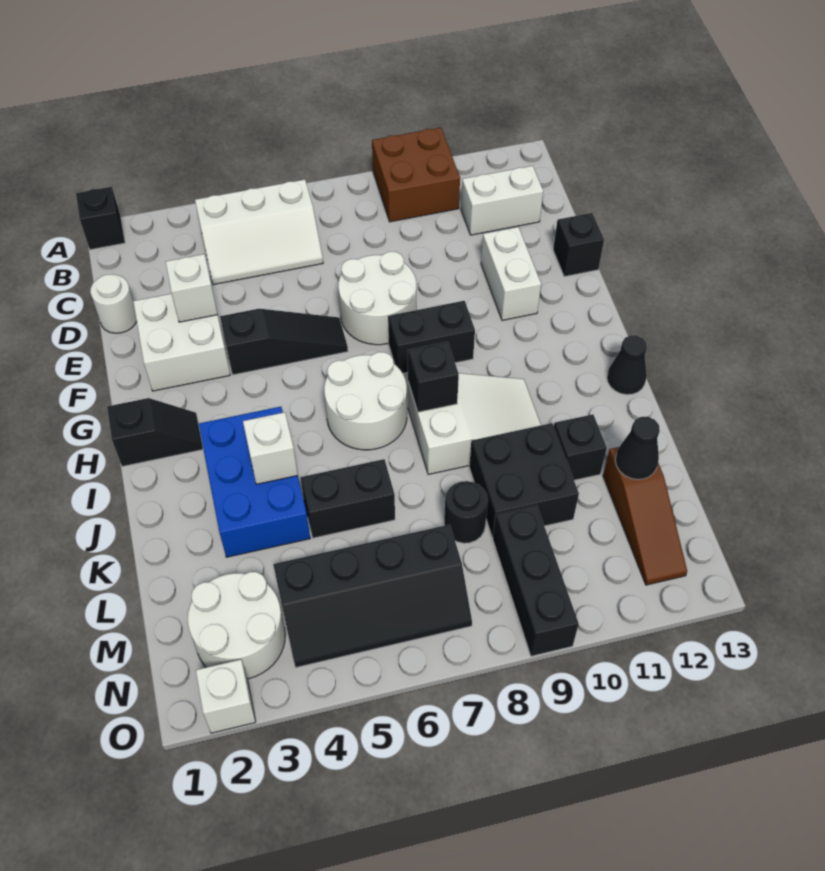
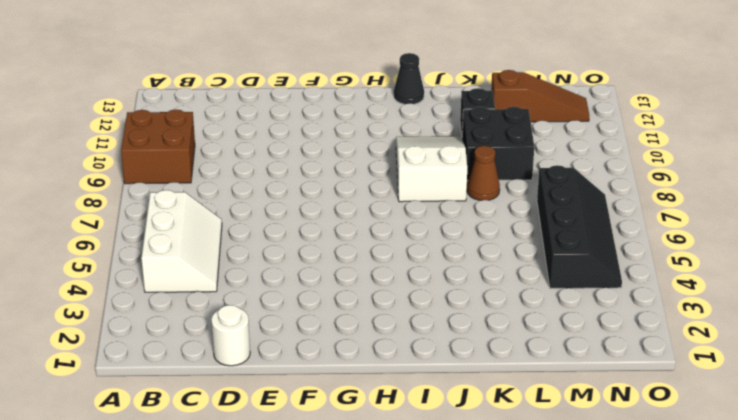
brown cone K8 level 1 -> none
none -> black brick A1 level 1
none -> white brick C11:C12 level 1
none -> white brick E2:F3 level 1

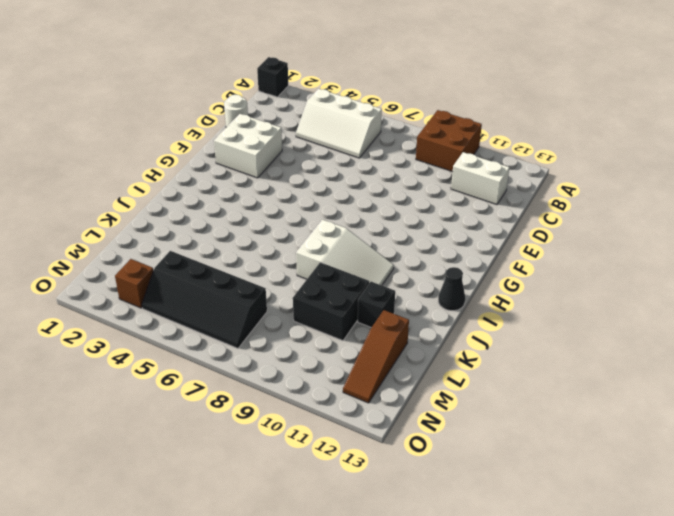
brown brick N3 level 1 -> white round brick M2:N3 level 1
none -> white round brick E7:F8 level 1
none -> white brick E11:F11 level 1
none -> black brick E13 level 1

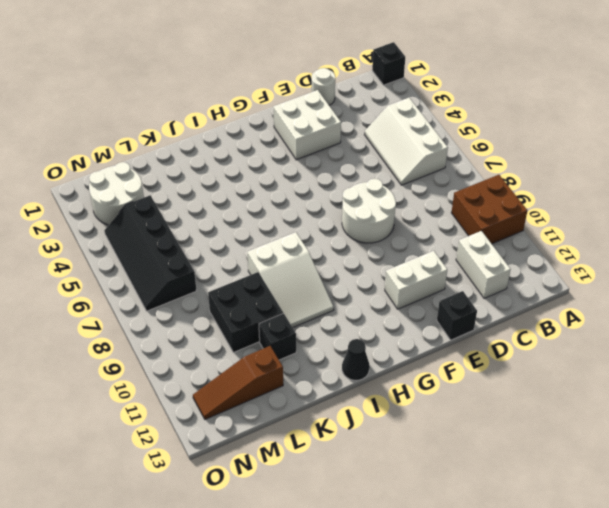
none -> black slope F4:F6 level 1 top 4
none -> black brick G8:G9 level 1
none -> black slope H1:H2 level 1 top 1

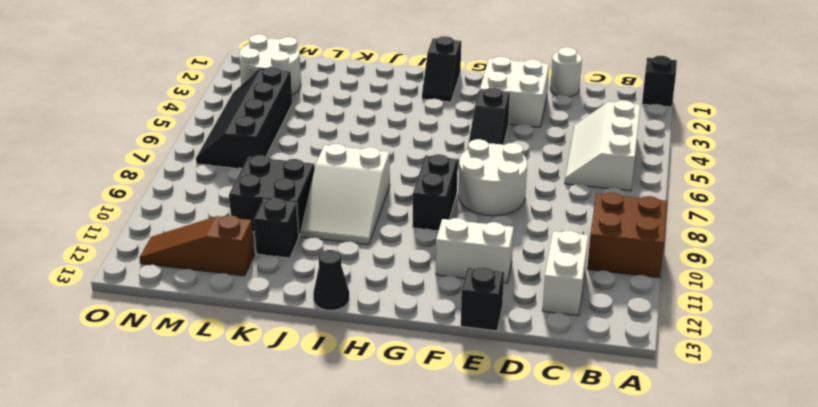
none -> white round brick H6:I7 level 1
none -> blue brick I3:K4 level 1
none -> black brick K5:K6 level 1

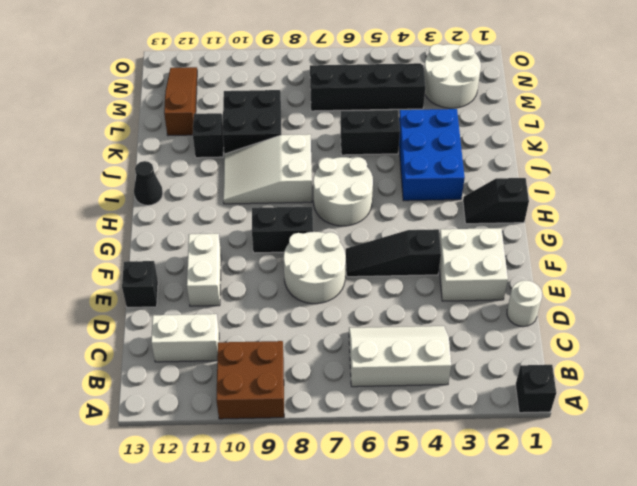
none -> black round brick L8 level 1
none -> black brick M9:O9 level 1
none -> white brick O2 level 1

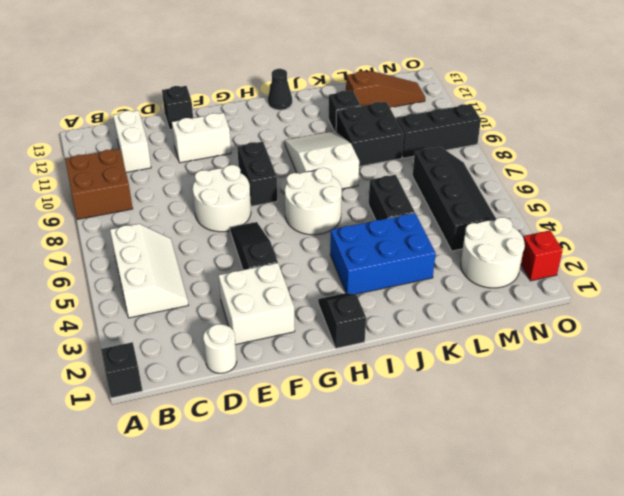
red brick O2 level 1 -> white brick O2 level 1
none -> black round brick L8 level 1
none -> white brick E3 level 2
none -> black brick I8 level 2

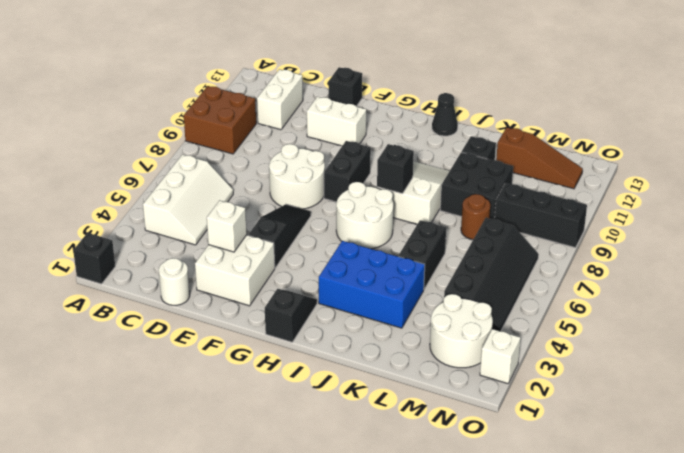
brown round brick L8 level 1 -> black round brick L8 level 1
none -> white brick J4 level 2
none -> black cone L12 level 2

